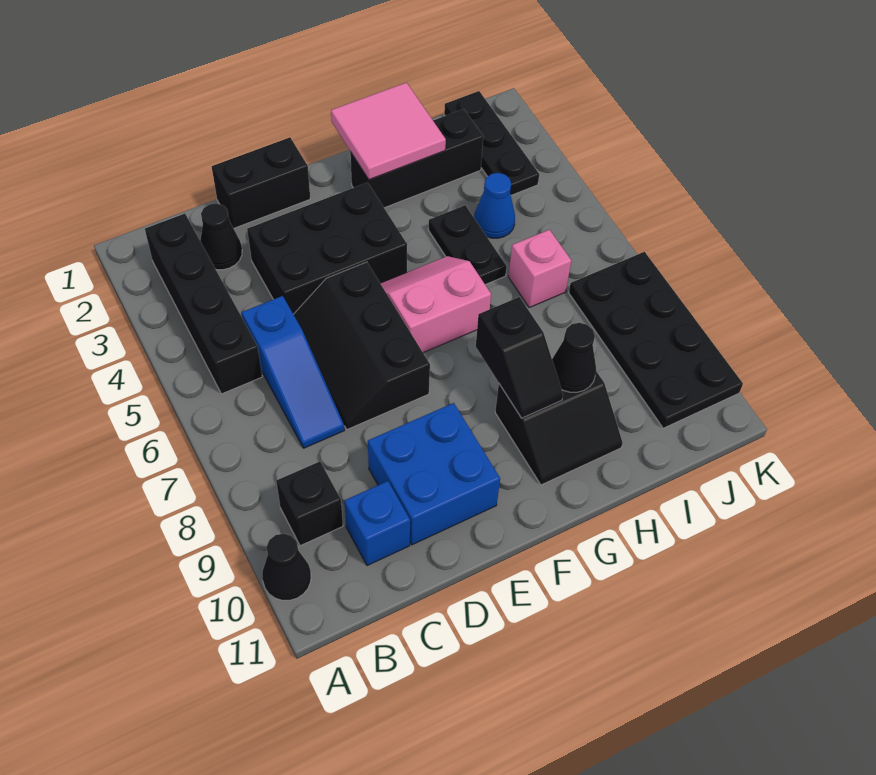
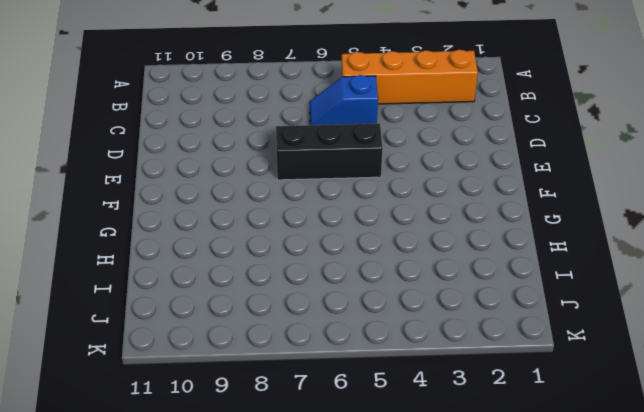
orange brick B2:B5 level 1 -> black brick B2:B5 level 1
blue slope C5:C6 level 1 top 5 -> blue slope C5:C7 level 1 top 5
none -> black cone A10 level 1
none -> black brick B9 level 1
none -> black cone C2 level 1

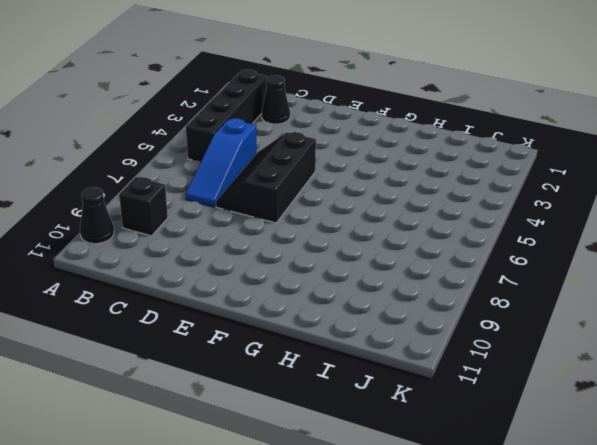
none -> blue brick C10 level 1
none -> black brick D1:E1 level 1
none -> black brick D3:F4 level 1

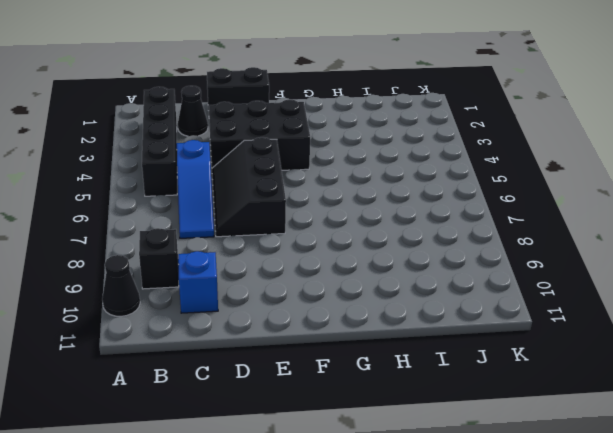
none -> blue brick D9:E10 level 1
none -> pink slope F5:G6 level 1 top 6
none -> black brick G2:I2 level 1

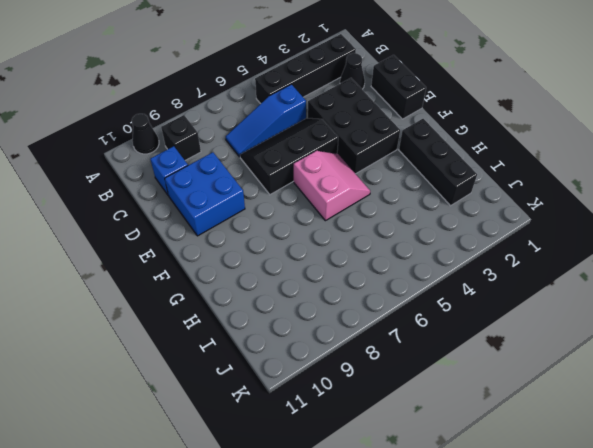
none -> black slope G9:H10 level 1 top 9
none -> black plate H4:H5 level 1
none -> blue cone I4 level 1

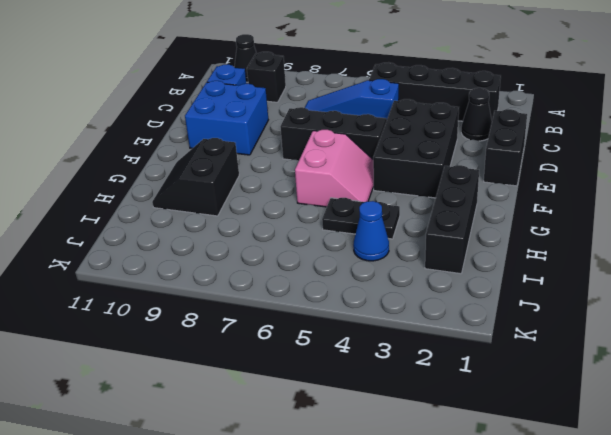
none -> pink brick I6 level 1
none -> black plate J1:J3 level 1
none -> black plate J7:K10 level 1

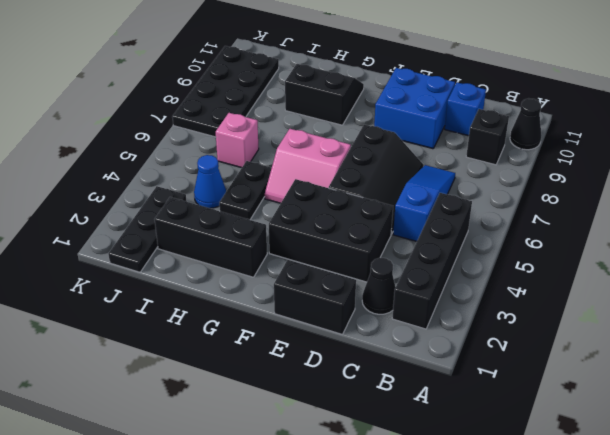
none -> pink tile G1:H2 level 2
none -> black slope G8:G9 level 2 top 8
none -> black cone H9 level 2

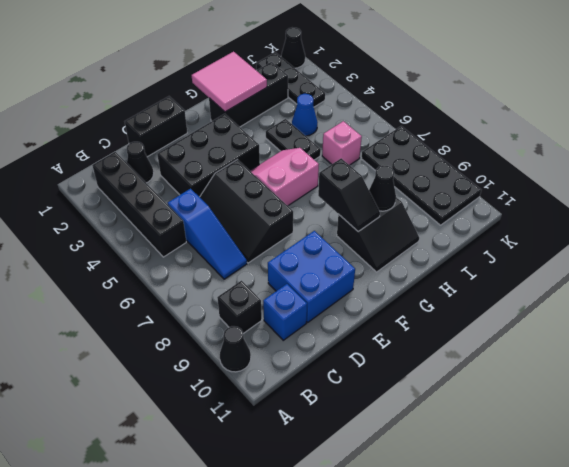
black cone K1 level 1 -> none

